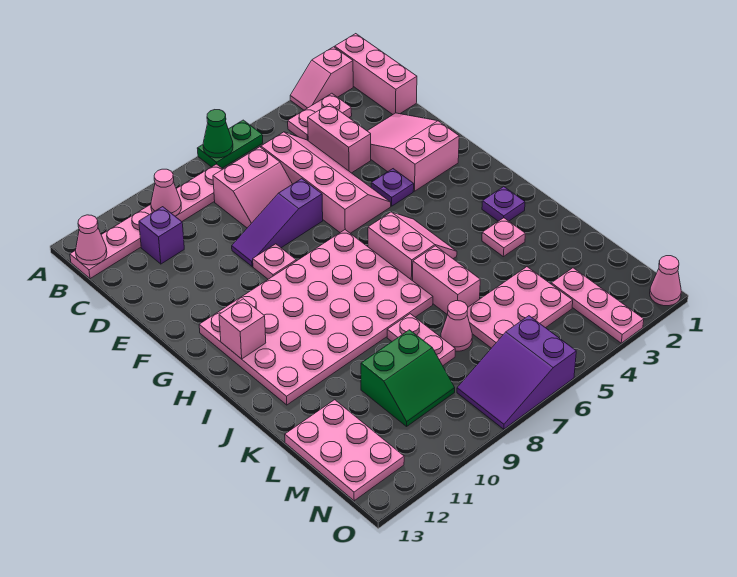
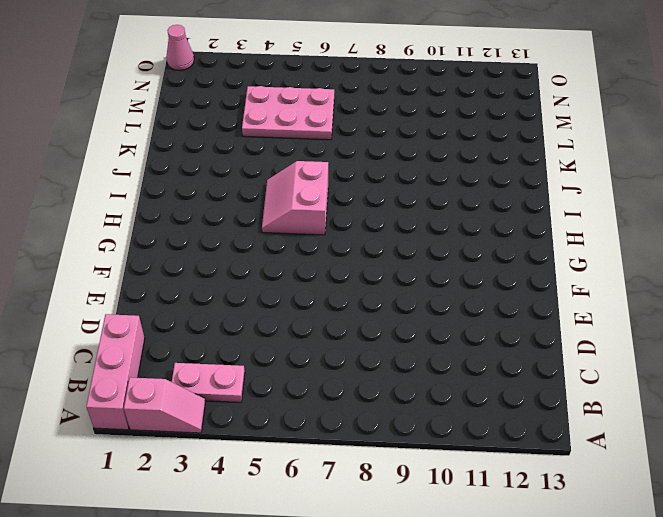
none -> green plate A6:A7 level 1
none -> pink plate B8:B13 level 1
none -> pink brick C4:D4 level 1
none -> pink slope C5:F6 level 1 top 6

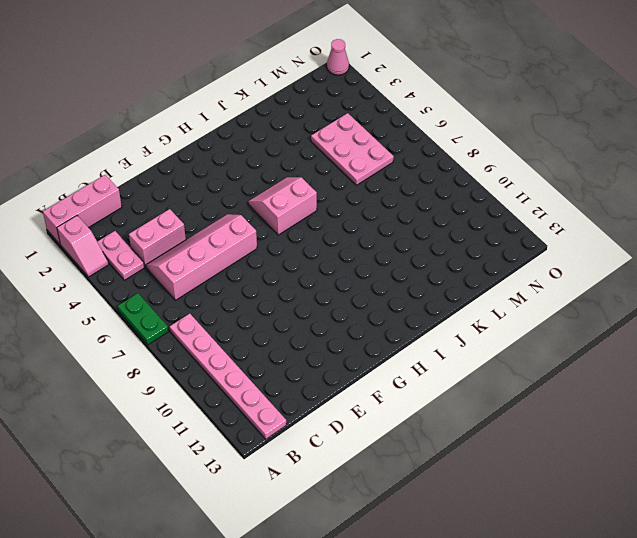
none -> pink slope C7:D8 level 1 top C
none -> purple brick C11 level 1
none -> pink slope D2:F3 level 1 top F
none -> purple slope E7:E9 level 1 top 7

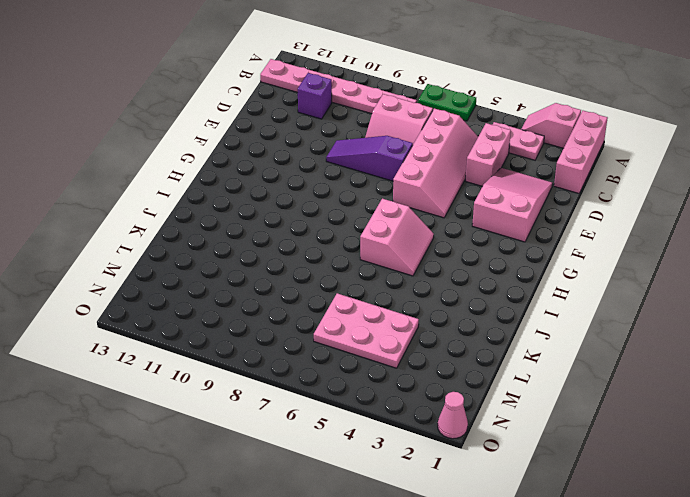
none -> purple plate F4 level 1
none -> pink plate F9 level 1
none -> pink plate G7:J12 level 1
none -> purple plate I2 level 1

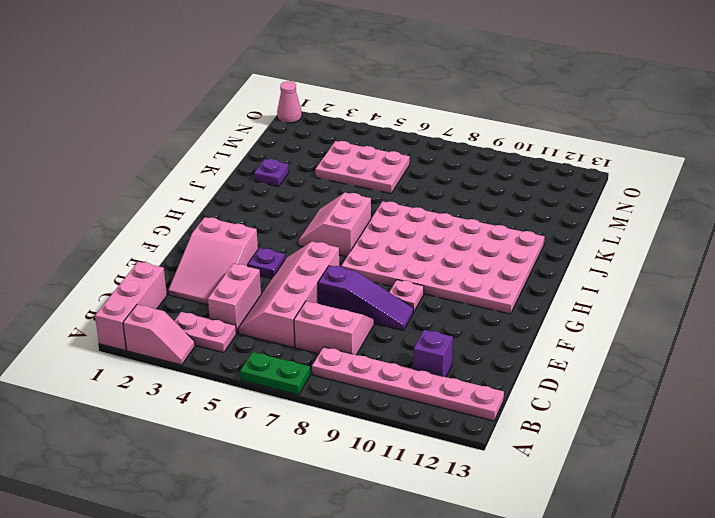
purple plate K2 level 1 -> purple plate I2 level 1
none -> pink plate J3 level 1
none -> pink brick J6:K6 level 1
none -> pink plate K8:L8 level 1
none -> pink cone L7 level 1

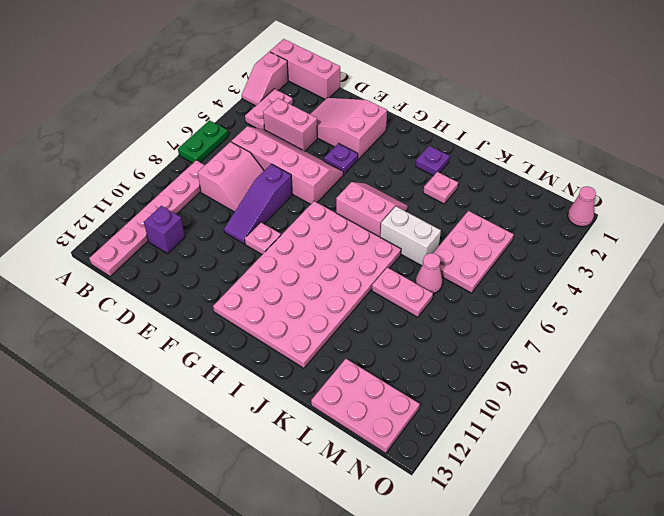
white brick J6:K6 level 1 -> pink brick J6:K6 level 1
none -> green slope L9:M10 level 1 top L
none -> pink plate M3:O3 level 1
none -> purple slope N6:O8 level 1 top 6
none -> green cone A7 level 2

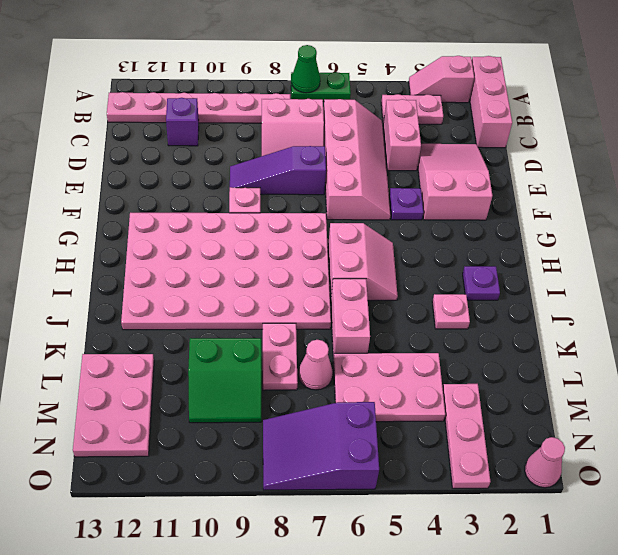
none -> pink cone B10 level 2
none -> pink cone B13 level 2
none -> pink brick H12 level 2

